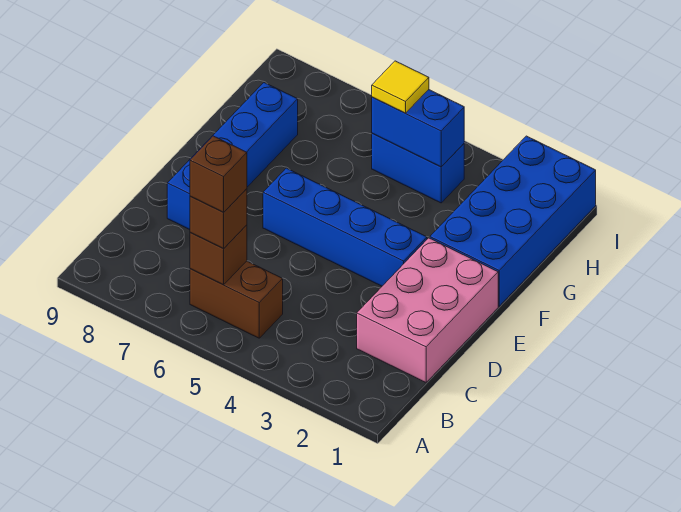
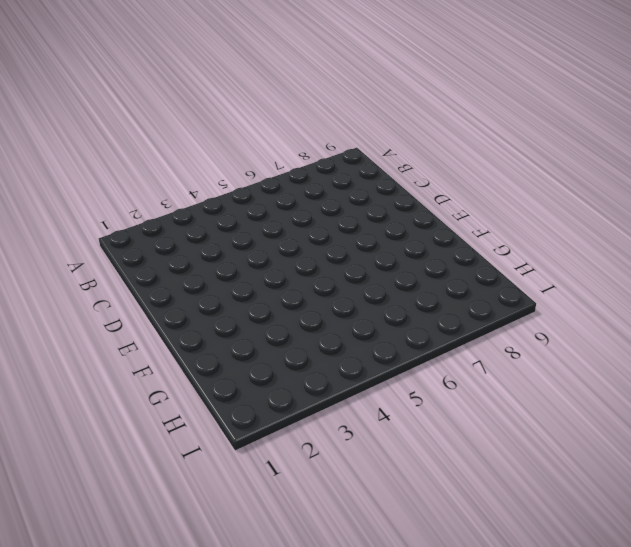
none -> brown brick B5:B6 level 1
none -> pink brick C1:E2 level 1

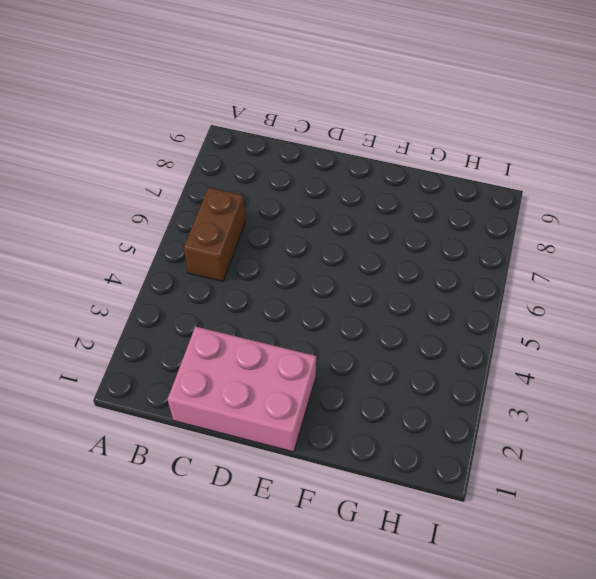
none -> blue brick D8:G8 level 1
none -> blue brick E3:E6 level 1

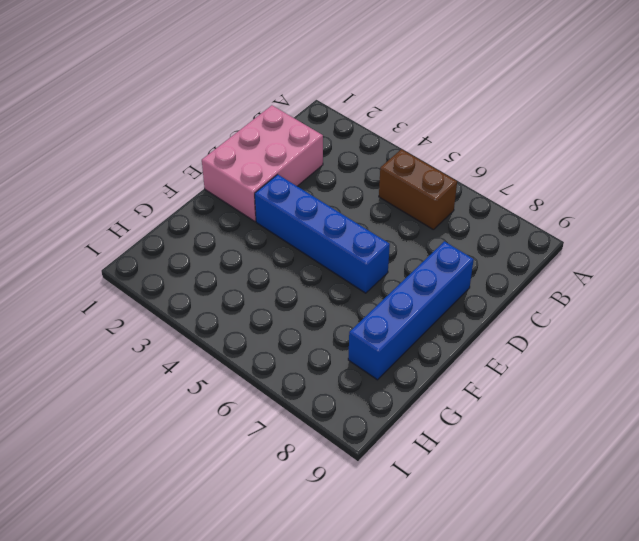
none -> blue brick F1:I2 level 1
none -> blue brick H4:H5 level 1

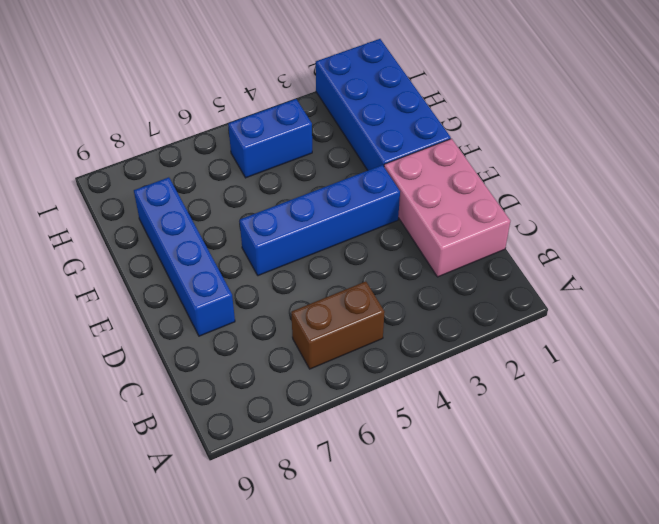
none -> brown brick B6 level 2
none -> blue brick H4:H5 level 2

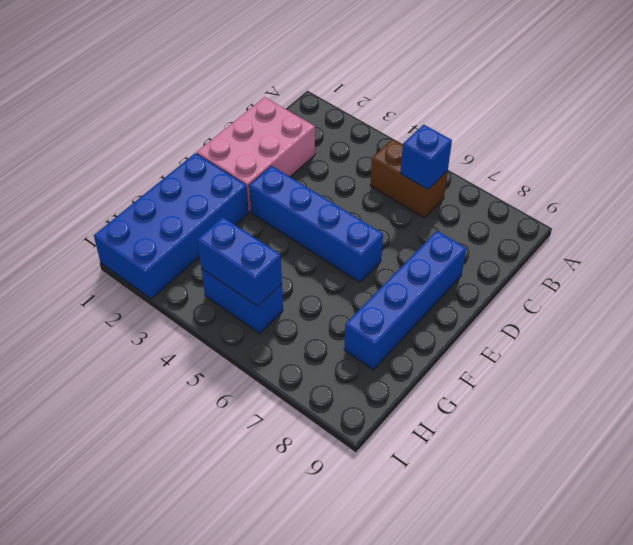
blue brick B6 level 2 -> brown brick B6 level 2
none -> brown brick B6 level 3
none -> yellow tile H5 level 3

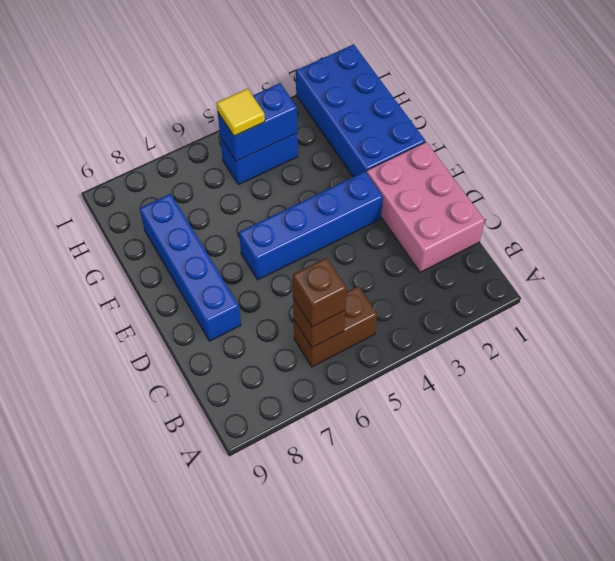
none -> brown brick B6 level 4

